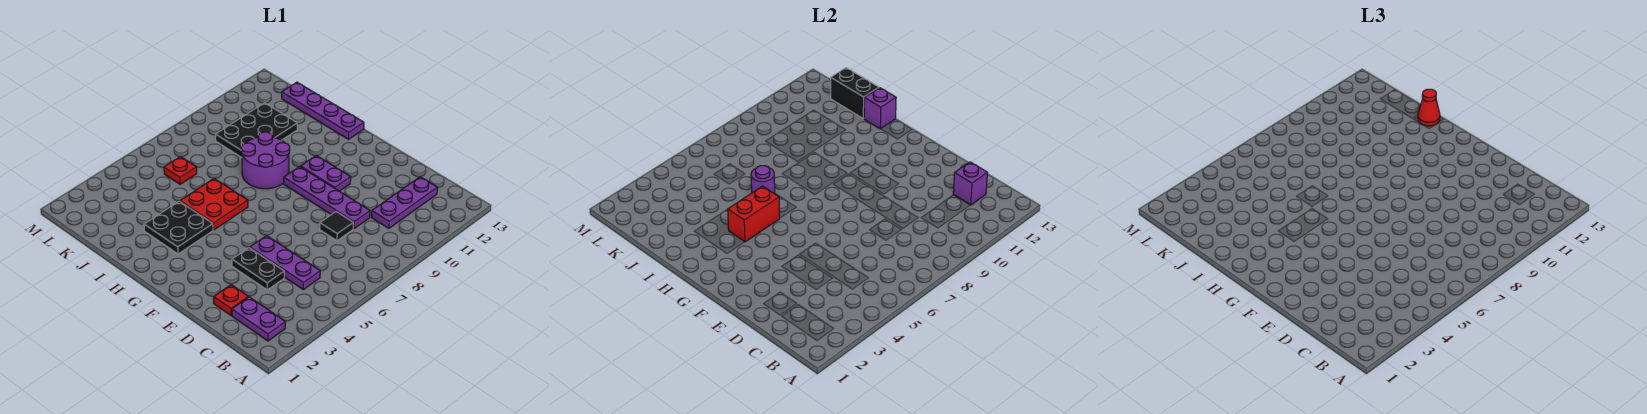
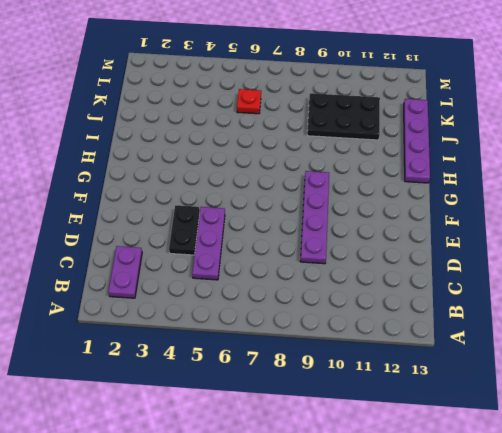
none -> purple plate C10:C12 level 1
none -> red plate D2 level 1
none -> black tile D8 level 1

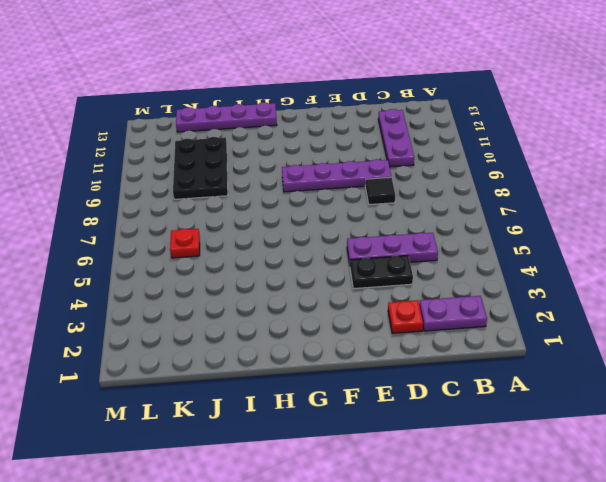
none -> purple plate F10:G10 level 1
none -> black plate H3:I4 level 1
none -> red plate H5:I6 level 1

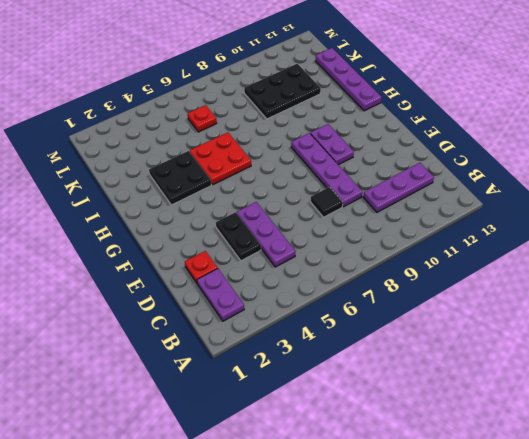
none -> purple round brick H8:I9 level 1
none -> purple brick C12 level 2
none -> red brick H4:H5 level 2

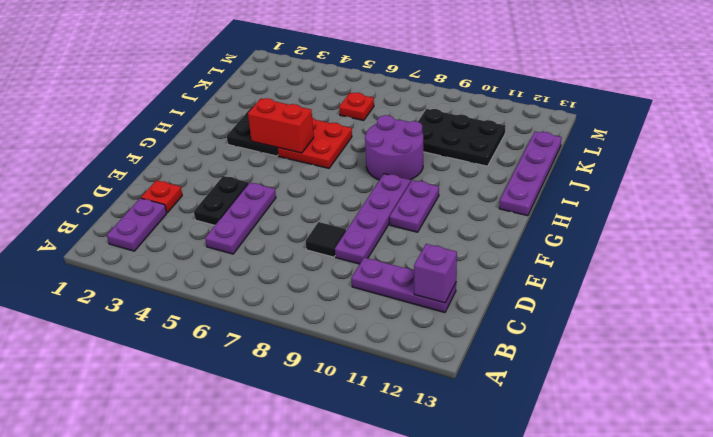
none -> purple round brick I6 level 2
none -> purple brick I13 level 2
none -> black brick J13:K13 level 2

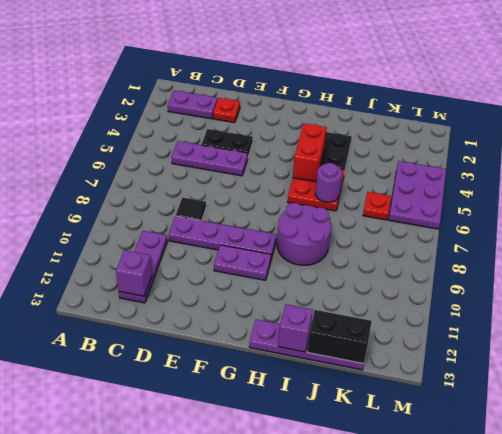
purple plate L4:M6 level 1 -> none
none -> black plate J9:K11 level 1
none -> red cone I13 level 3

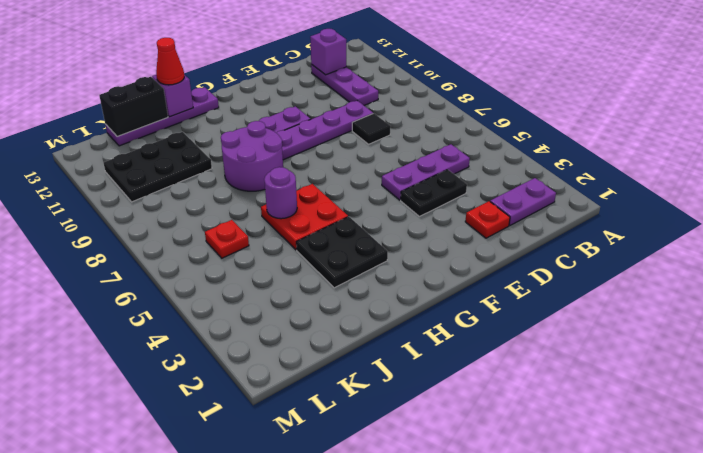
black plate J10:L11 level 1 -> black plate J9:K11 level 1
none -> red brick H4:H5 level 2

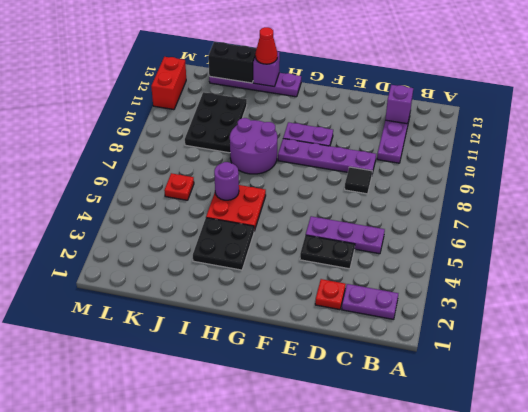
red brick M11:M12 level 1 -> red brick H4:H5 level 2

